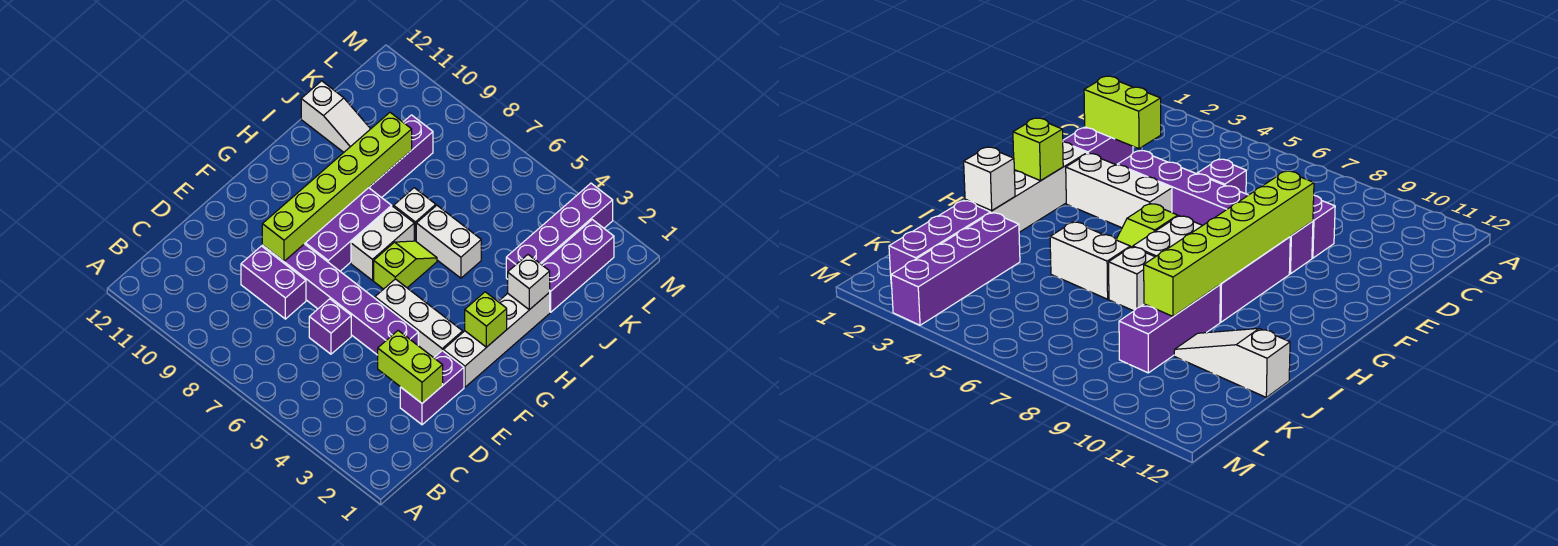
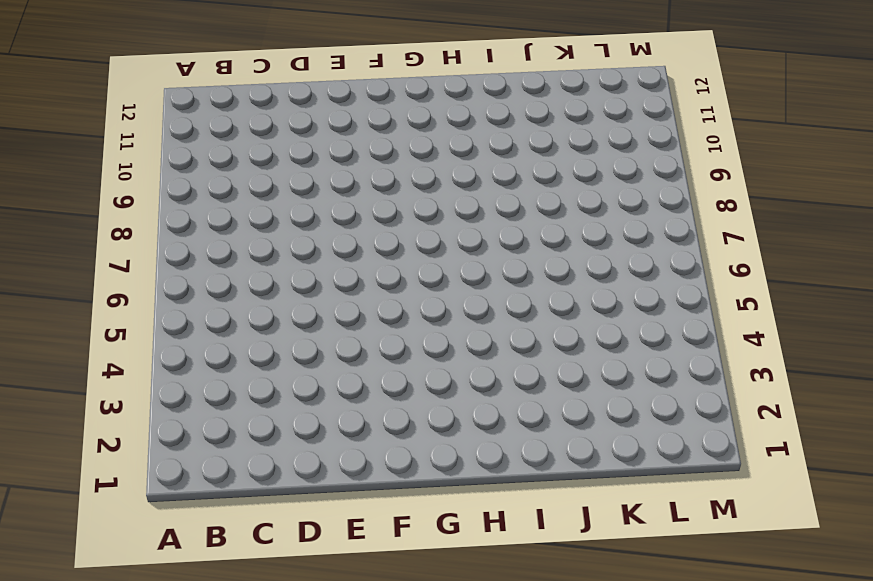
none -> purple brick D2:E2 level 1
none -> purple brick D6 level 1
none -> purple brick D8:D9 level 1

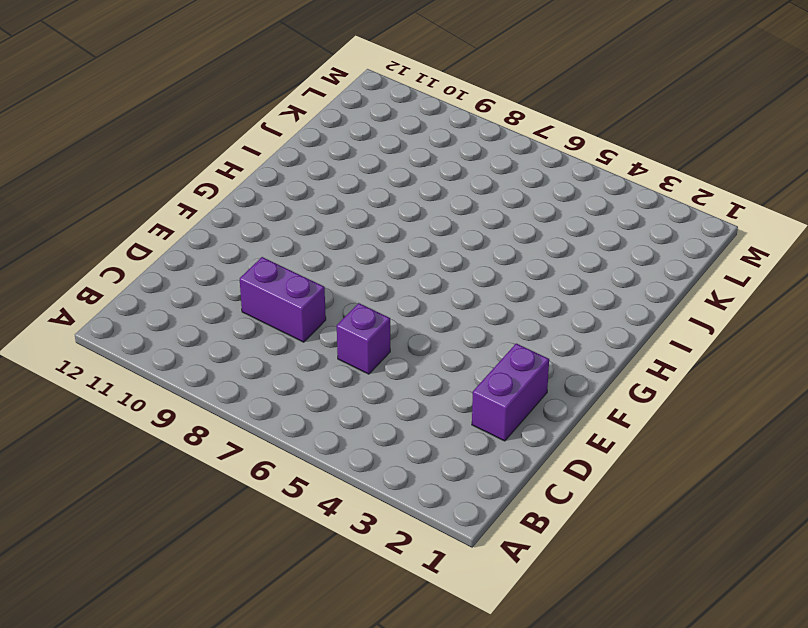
none -> purple brick E4:E9 level 1
none -> white brick F2:I2 level 1
none -> white brick F3:F5 level 1

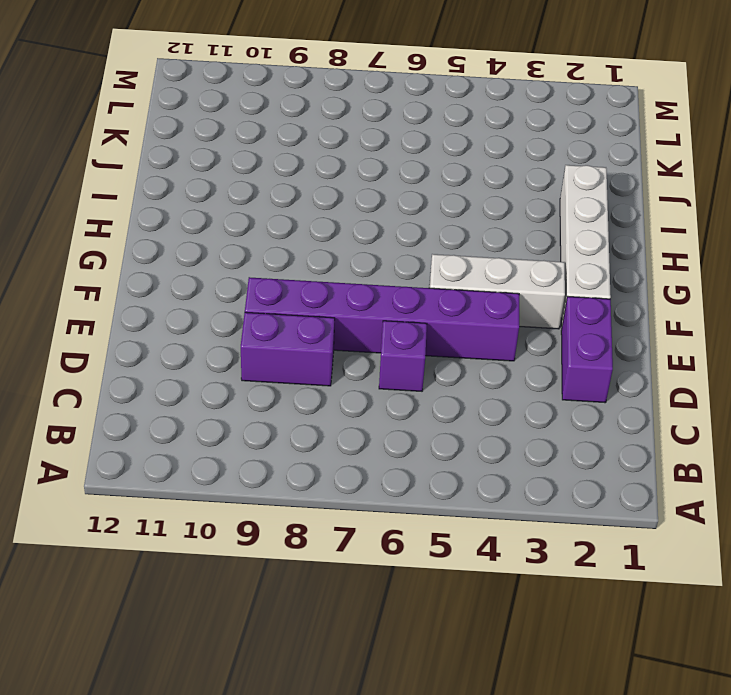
none -> purple brick F8:H9 level 1
none -> lime slope G6:H6 level 1 top G
none -> white brick G7:H7 level 1

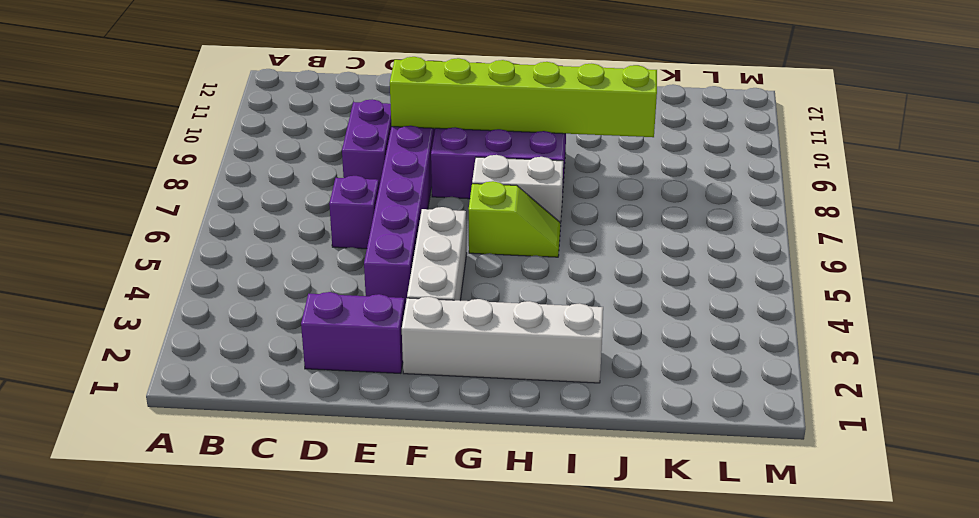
none -> white brick I5:I6 level 1
none -> white brick I7 level 1
none -> purple brick I9:K9 level 1

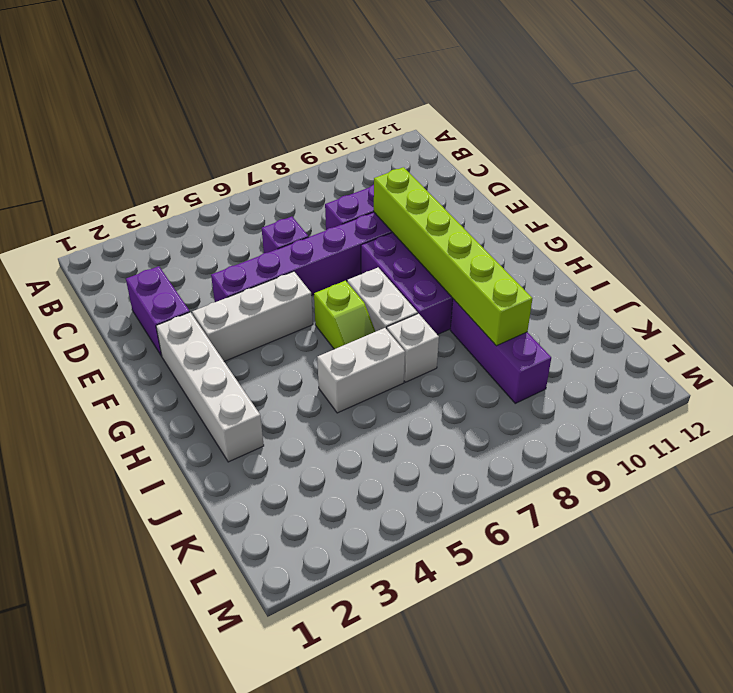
none -> purple brick J2:L2 level 1
none -> purple brick J3:M3 level 1
none -> white slope J10:J12 level 1 top 12

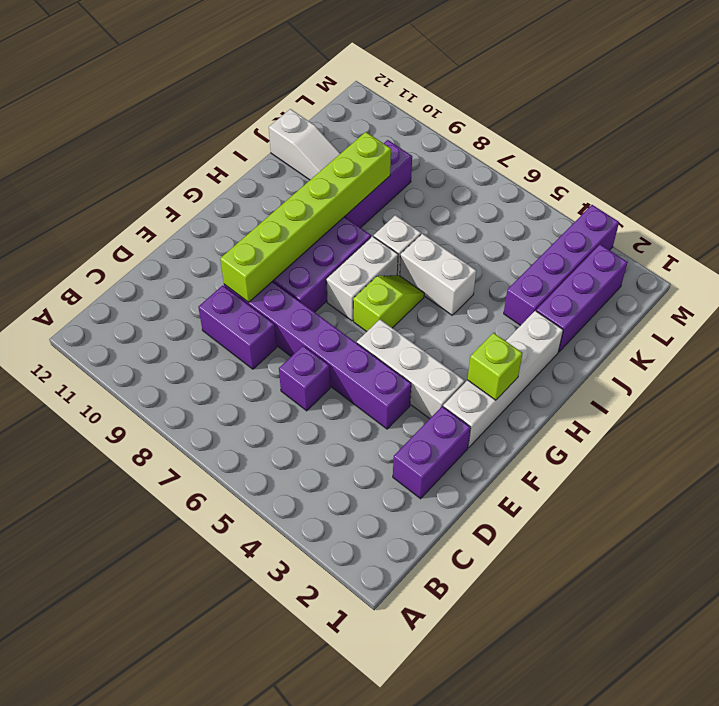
none -> lime brick D2:D3 level 2
none -> white brick I2 level 2

